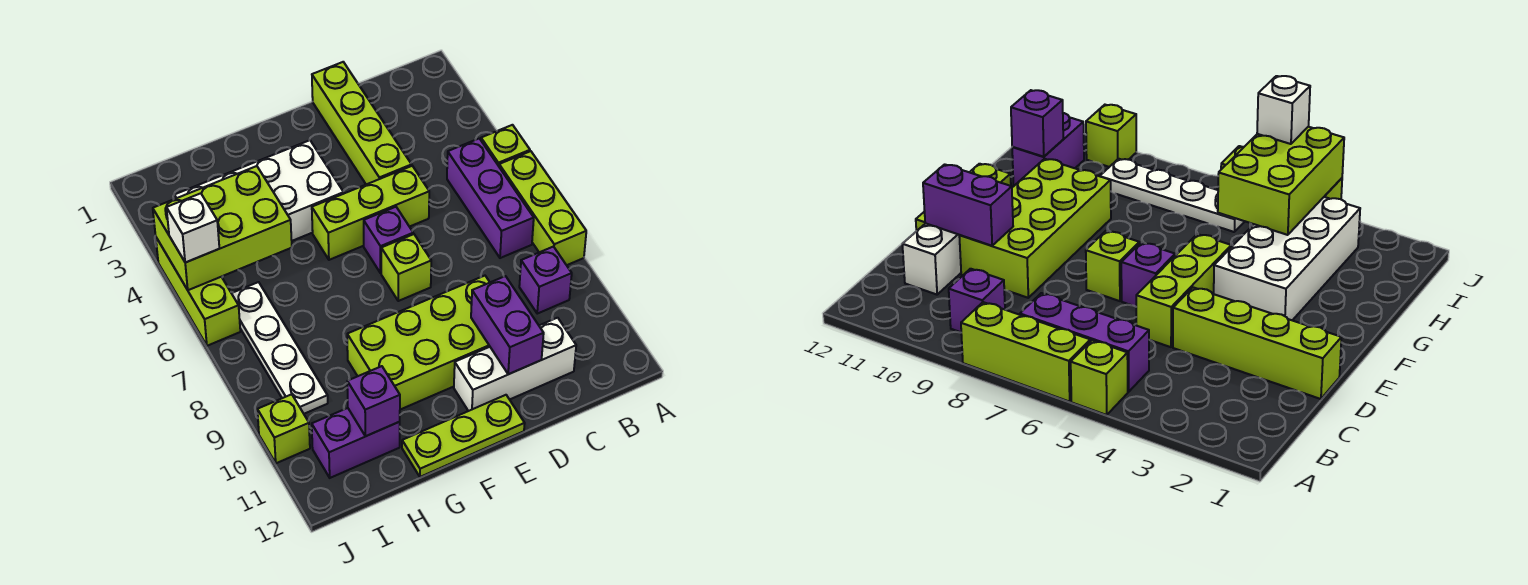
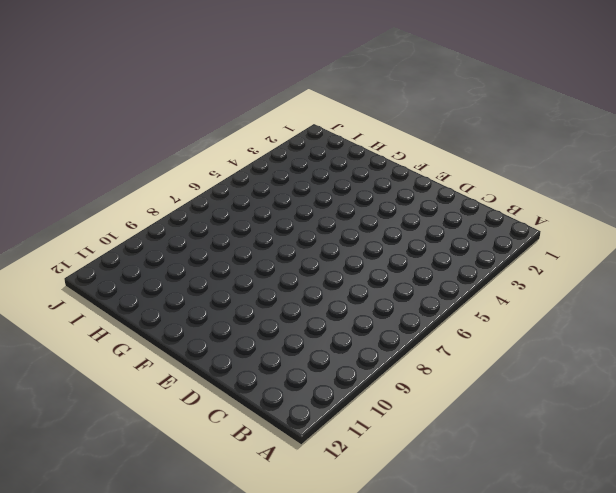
none -> lime brick A5 level 1
none -> lime brick A6:A8 level 1
none -> purple brick B5:B7 level 1

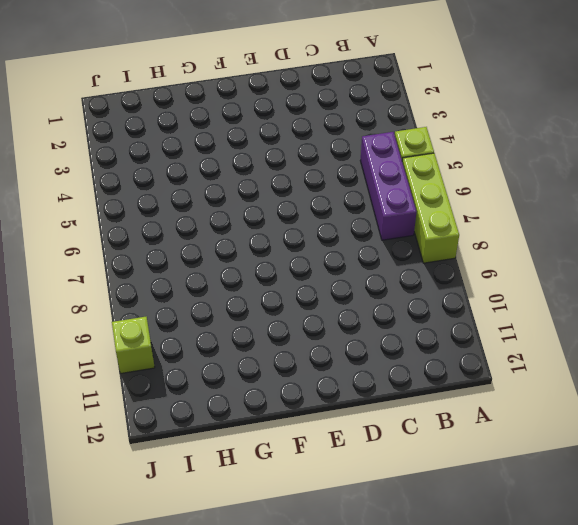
none -> purple brick B9 level 1
none -> white brick C11:E11 level 1
none -> lime brick D1:D4 level 1

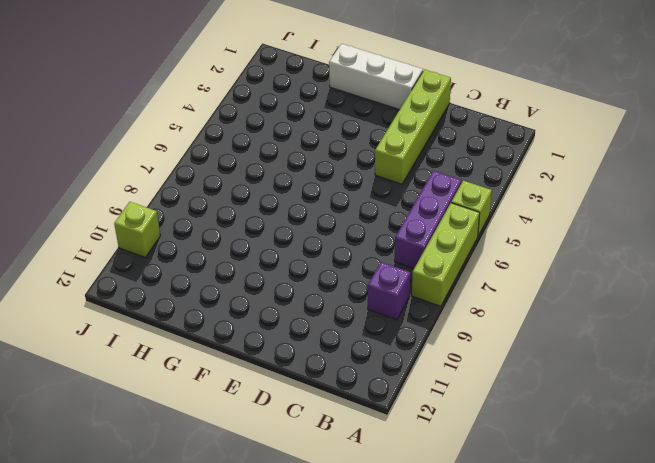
white brick E1:G1 level 1 -> white brick C11:E11 level 1
none -> lime brick D5:F5 level 1
none -> lime brick D9:G10 level 1
none -> purple brick E6 level 1

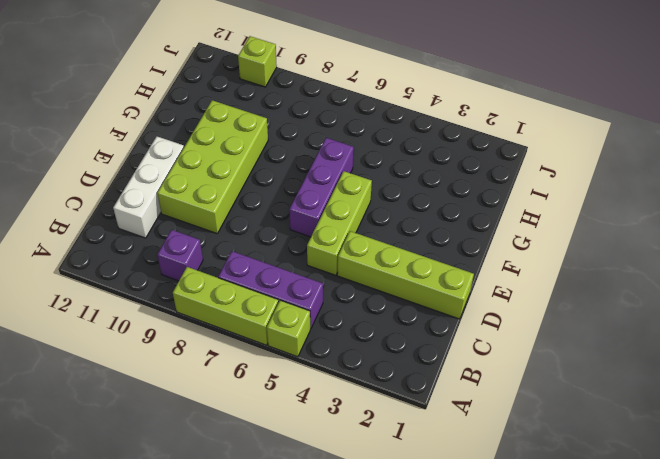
purple brick E6:G6 level 1 -> purple brick E6 level 1
none -> lime brick E7 level 1
none -> lime plate E12:G12 level 1
none -> white brick F3:I4 level 1

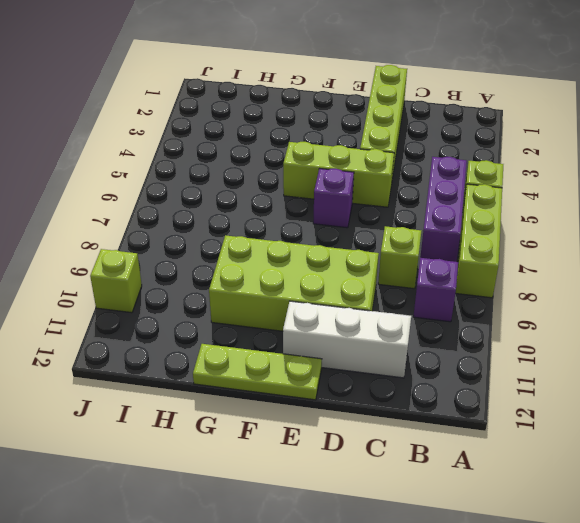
lime brick C8 level 1 -> lime brick E7 level 1
none -> white brick F3:I4 level 1
none -> purple brick H11:I11 level 1
none -> white plate I6:I9 level 1

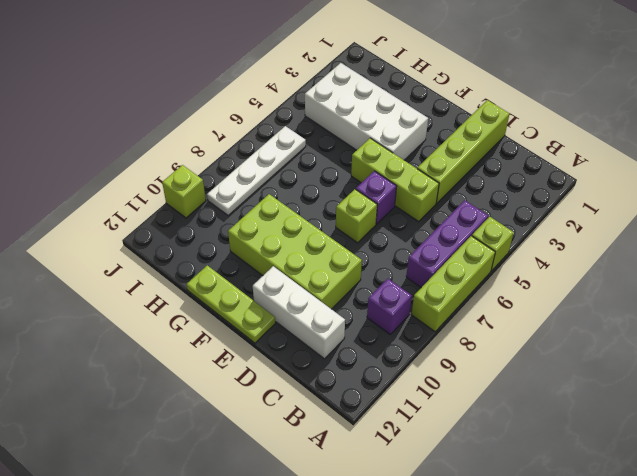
none -> purple brick H11:I11 level 1
none -> lime brick J4:J6 level 1
none -> purple brick D10:D11 level 2

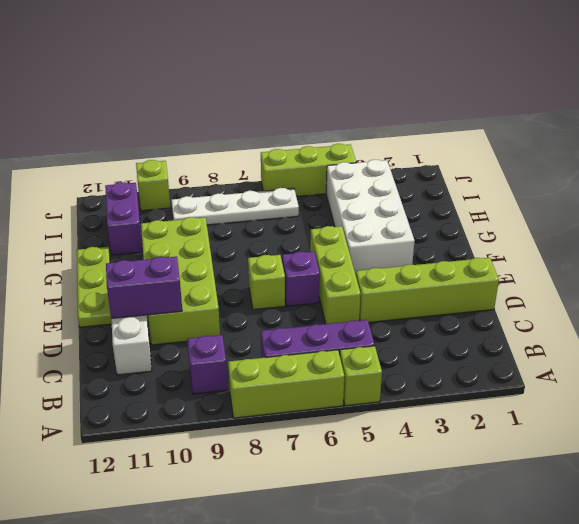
none -> lime brick H4:J5 level 2
none -> purple brick H11 level 2
none -> white brick J5 level 3

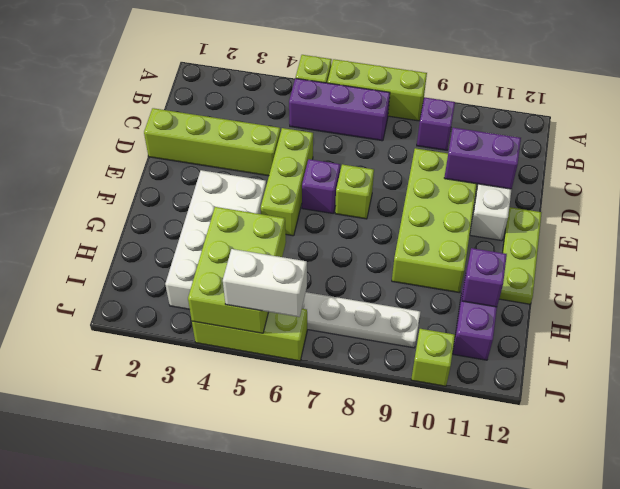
white brick J5:J6 level 3 -> white brick J5 level 3

